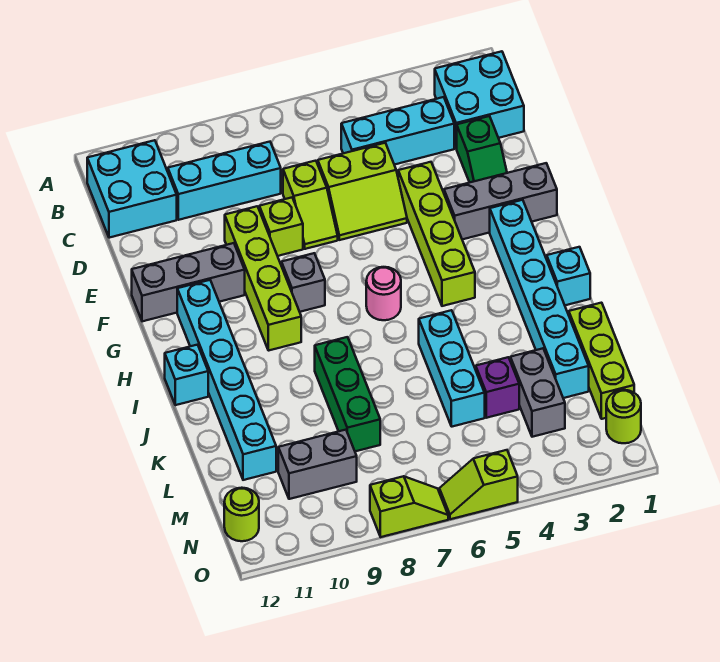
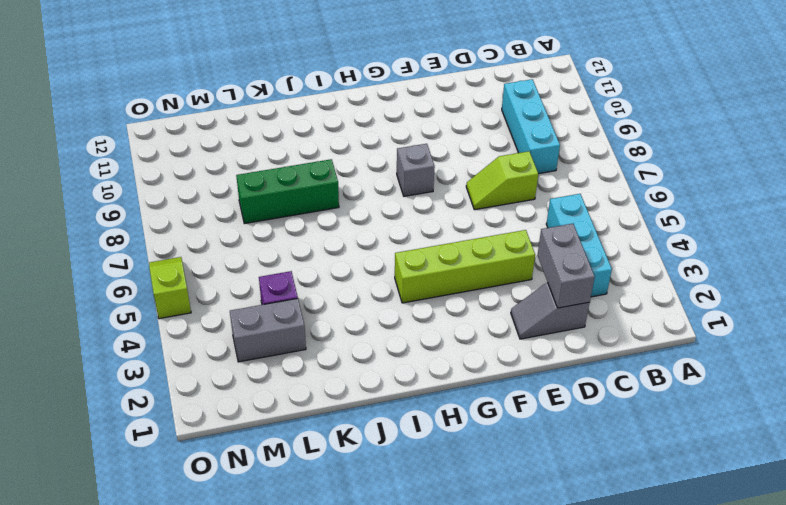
grey slope D2:E2 level 1 top D -> green slope D2:E2 level 1 top D
grey brick D2:D3 level 2 -> grey brick M9:M10 level 1
none -> cyan brick B1:C2 level 1
none -> cyan brick B11:C12 level 1
none -> lime slope D5:E6 level 1 top D

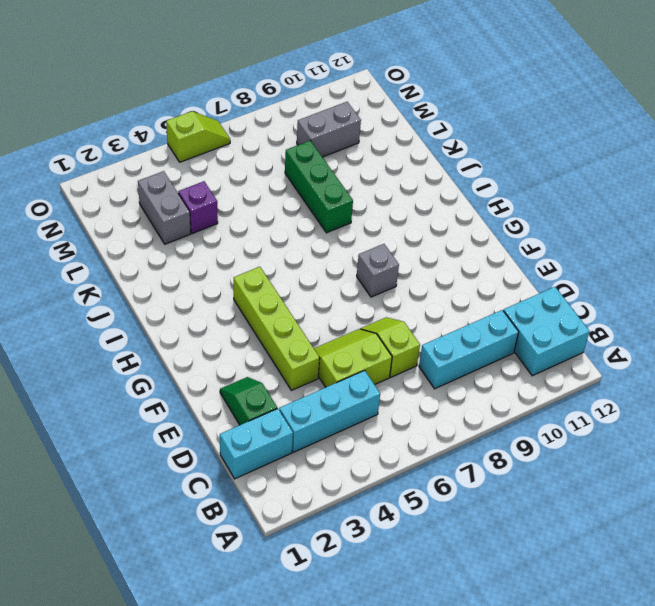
cyan brick C1:C2 level 1 -> cyan brick B1:C2 level 1
none -> lime brick E8 level 1
none -> lime brick E9:H9 level 1
none -> grey brick F1:F3 level 1

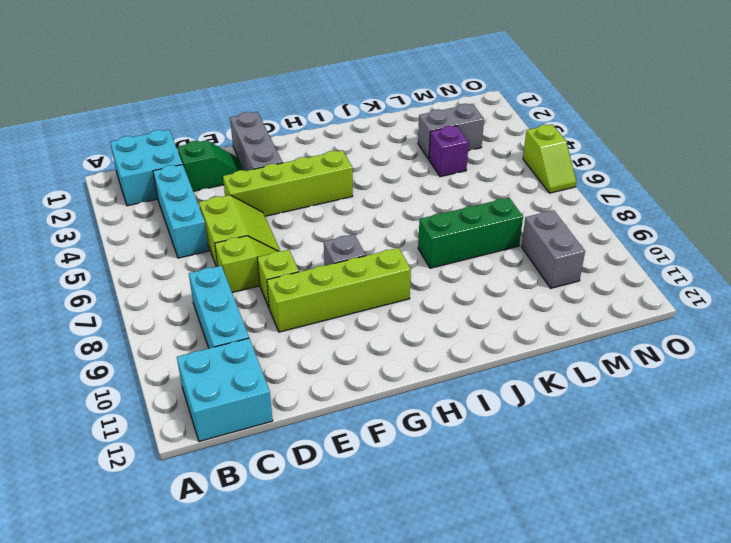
none -> grey brick F10:F12 level 1
none -> cyan brick G2:L2 level 1
none -> cyan brick G11:L11 level 1

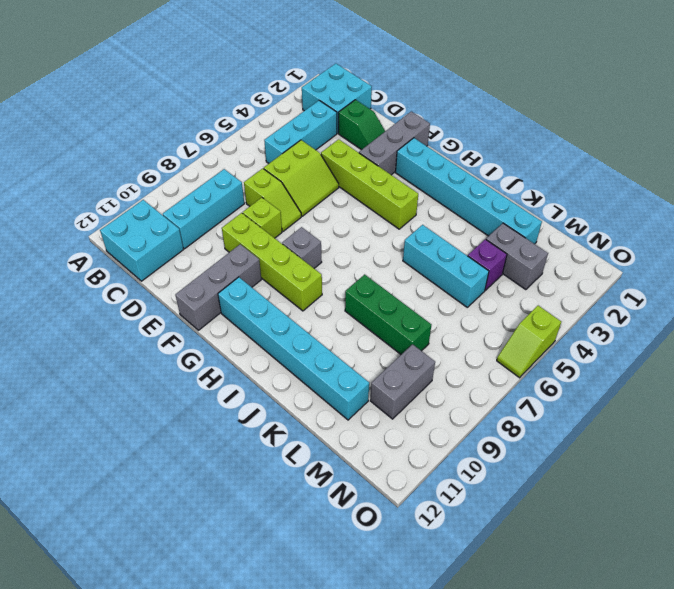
none -> pink round brick H6 level 1
none -> cyan brick I1 level 1
none -> cyan brick I12 level 1

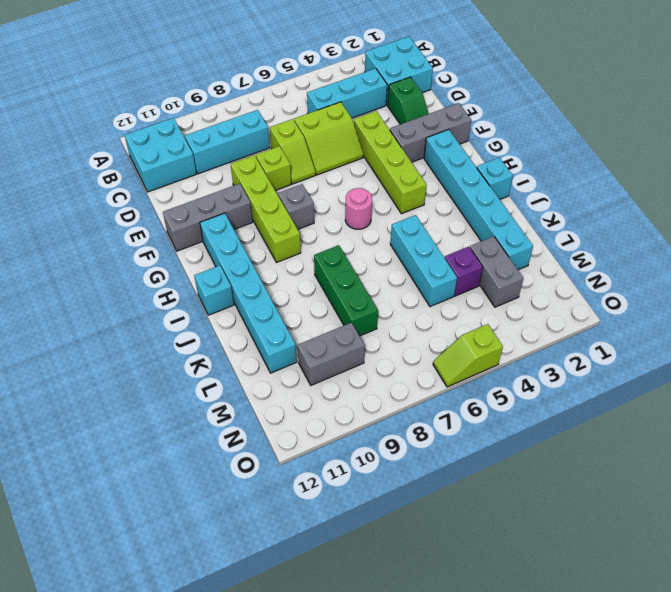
none -> lime brick K1:M1 level 1
none -> lime round brick N1 level 1
none -> lime round brick N12 level 1

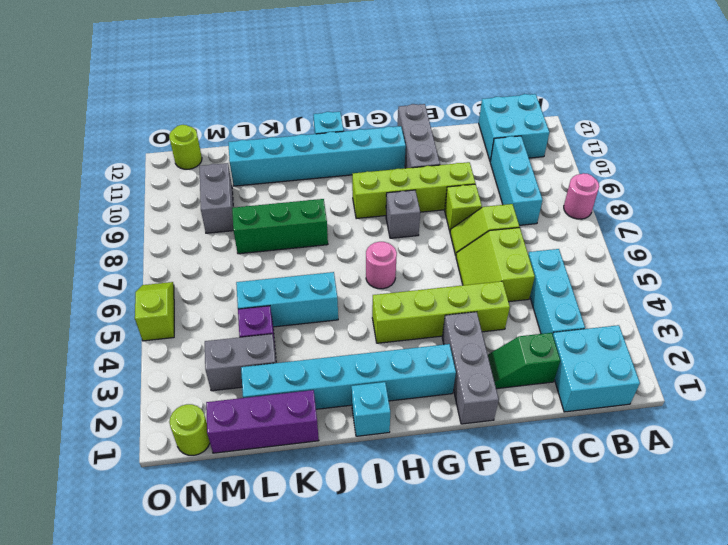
pink round brick A8 level 1 -> none
purple brick K1:M1 level 1 -> lime brick K1:M1 level 1
none -> lime slope O7:O8 level 1 top 8

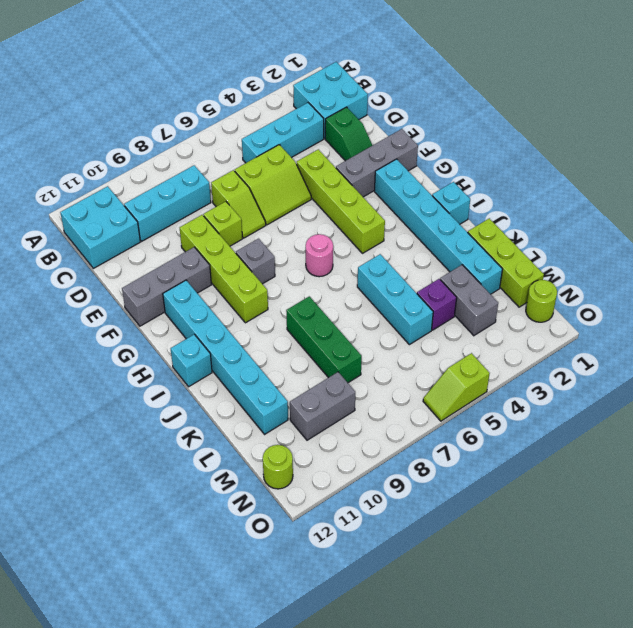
none -> lime slope O7:O8 level 1 top 8

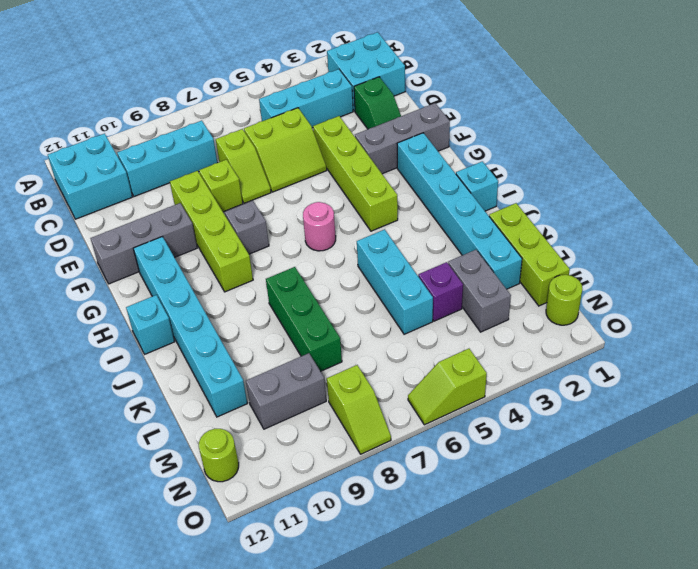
lime slope N8:O8 level 1 top N -> lime slope O7:O8 level 1 top 8

